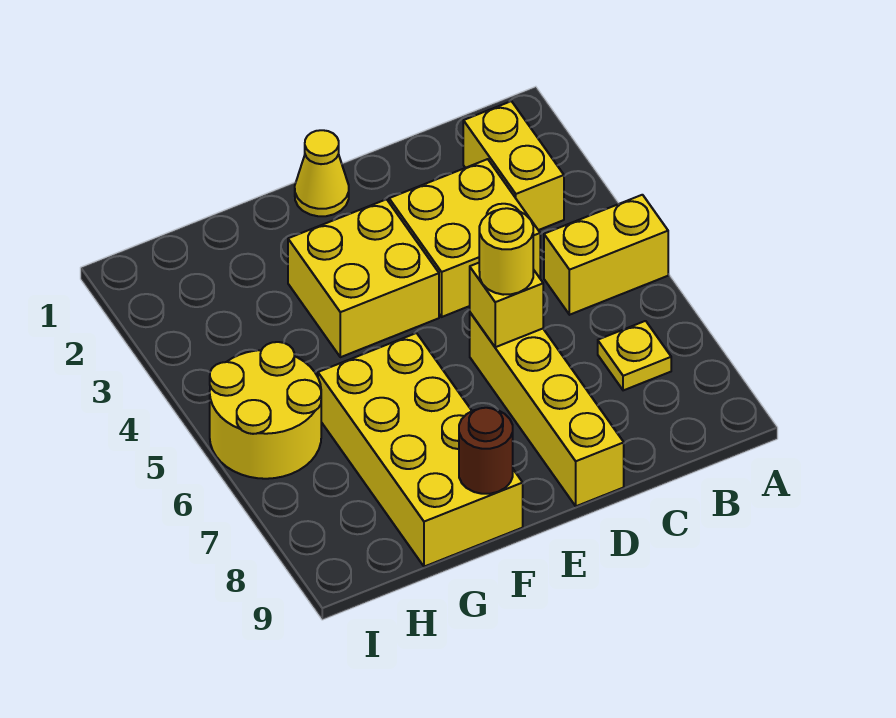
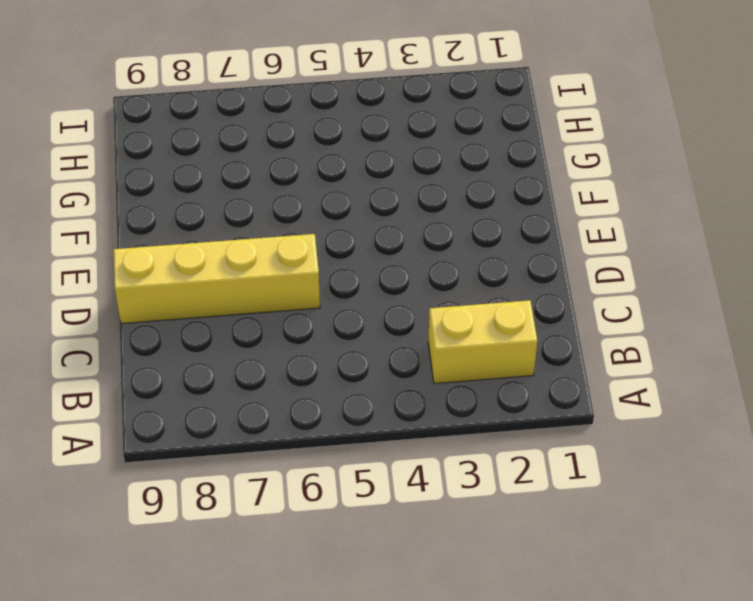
none -> yellow brick A5:B5 level 1
none -> yellow plate B7 level 1
none -> yellow brick C3:D4 level 1

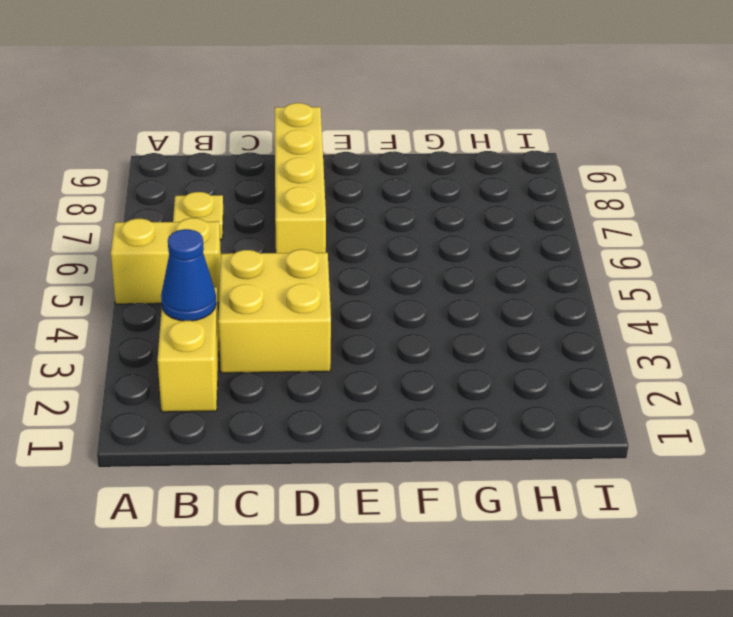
blue cone B3 level 2 -> none
none -> yellow cone E1 level 1
none -> yellow brick E3:F4 level 1
none -> yellow brick F6:G9 level 1

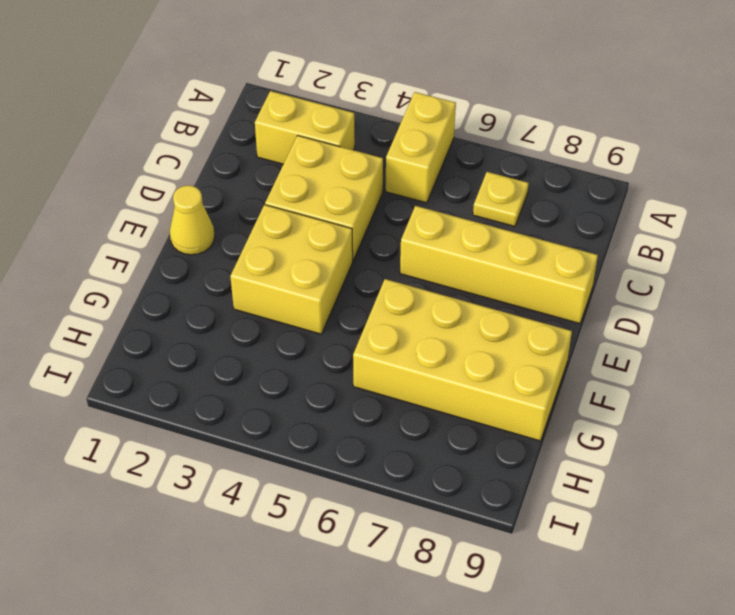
none -> yellow round brick H5:I6 level 1
none -> yellow brick D6 level 2
none -> brown round brick F9 level 2

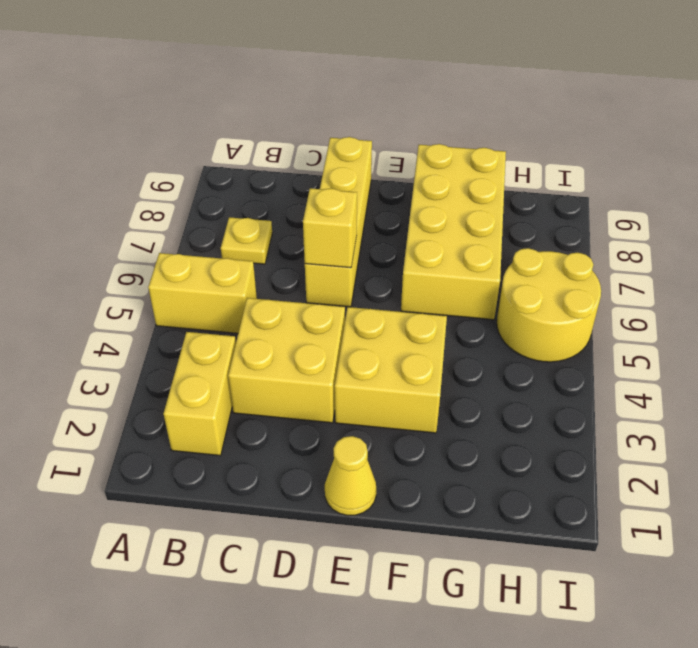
none -> brown round brick F9 level 2
none -> yellow round brick D6 level 3

